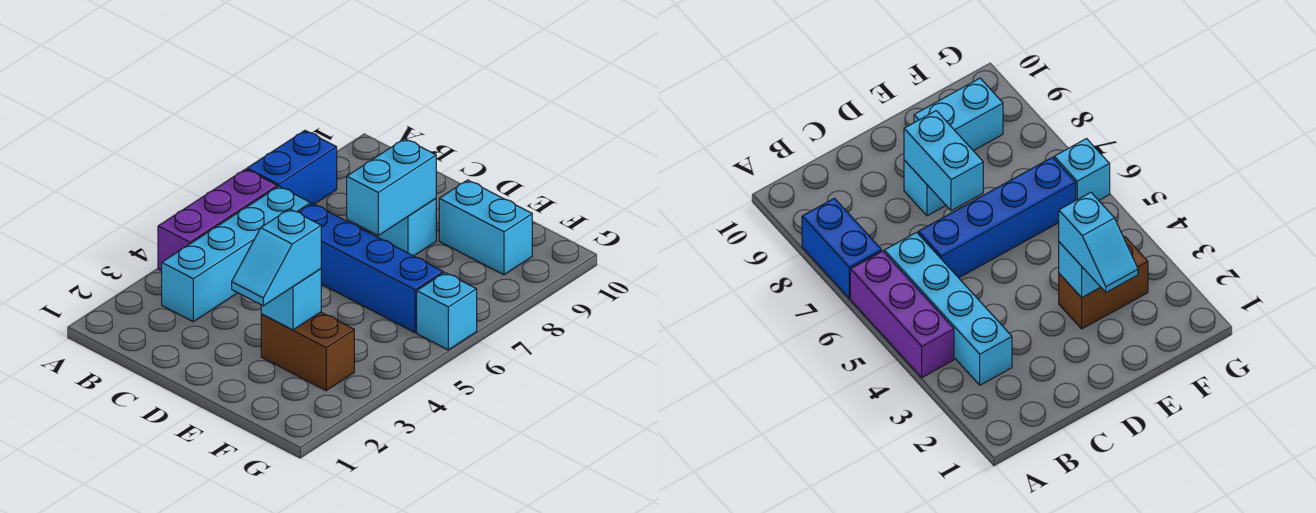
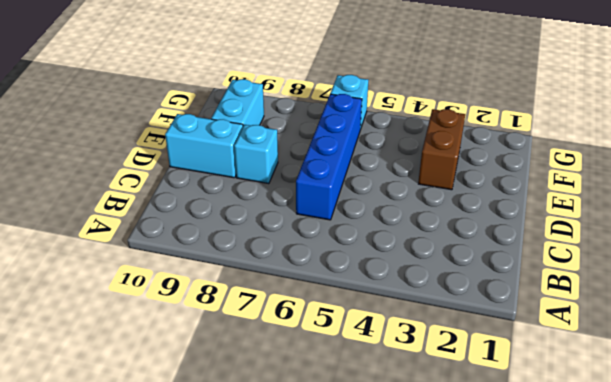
cyan brick D9:D10 level 1 -> cyan brick D7:D8 level 2
none -> purple brick A4:A6 level 1
none -> blue brick A7:A8 level 1

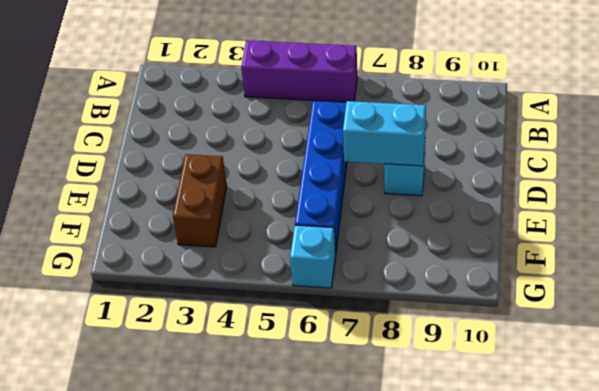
none -> blue brick A7:A8 level 1
none -> cyan brick B3:B6 level 1

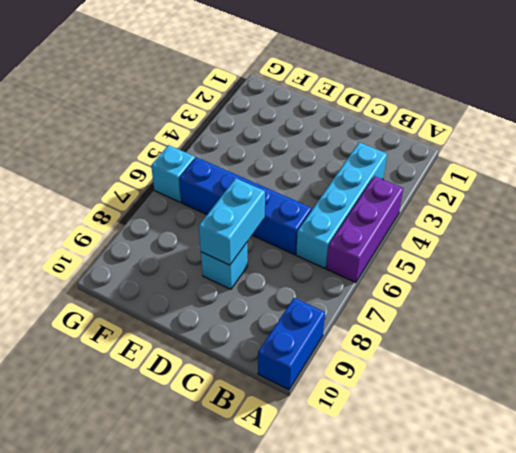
blue brick A9:A10 level 1 -> blue brick A7:A8 level 1
none -> brown brick E3:F3 level 1
none -> cyan brick E9:F9 level 1

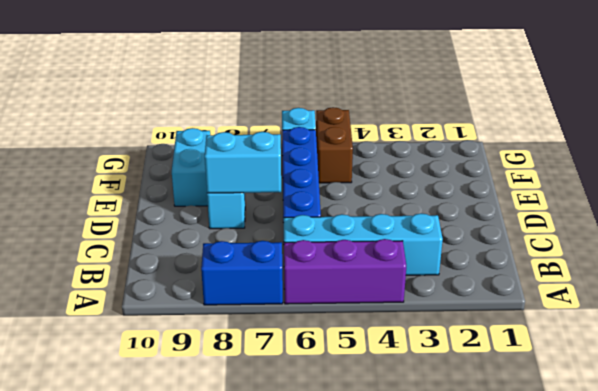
brown brick F5:G5 level 1 -> brown brick E3:F3 level 1
none -> cyan brick E3 level 2
none -> cyan slope E2:E3 level 3 top 3

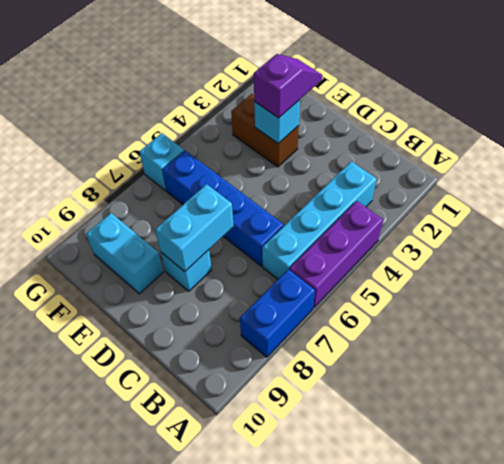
purple slope E2:E3 level 3 top 3 -> cyan slope E2:E3 level 3 top 3

